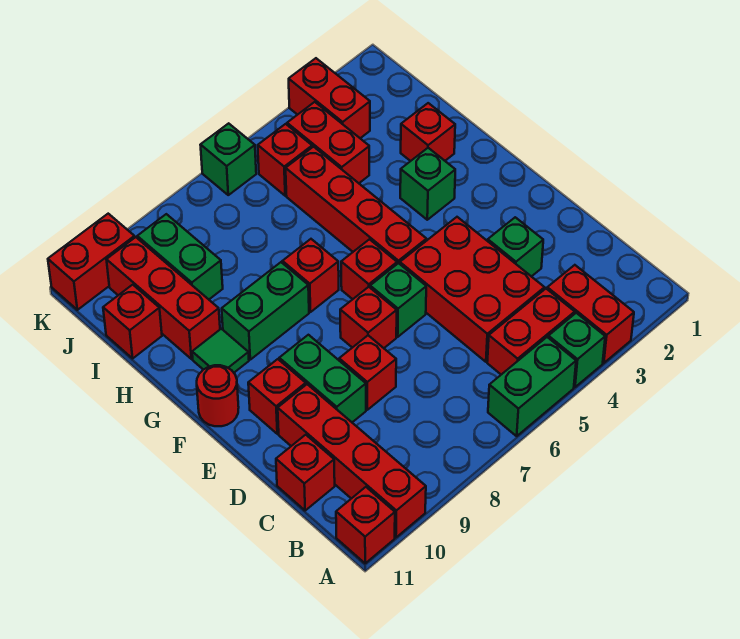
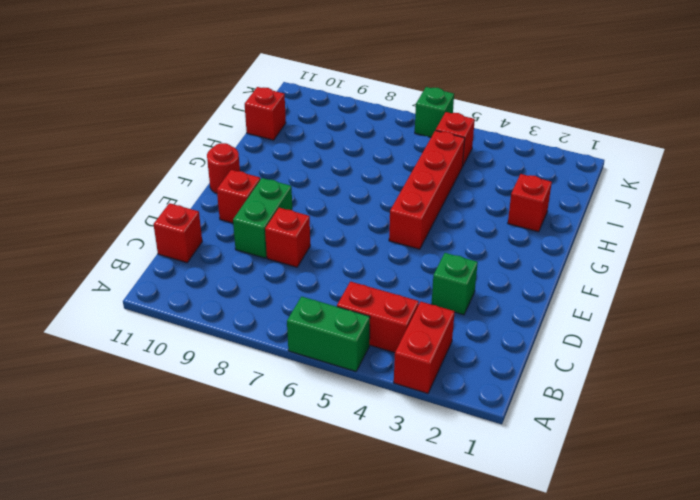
none -> green brick A4 level 1
none -> red brick A10:D10 level 1
none -> red brick A11 level 1
none -> red brick C4:E5 level 1

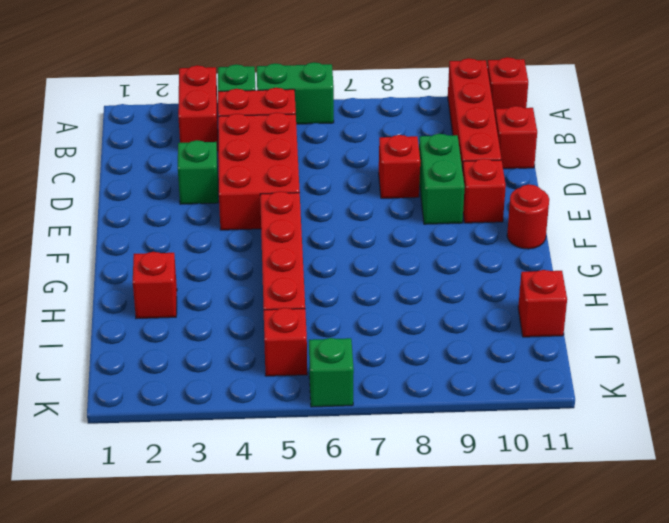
none -> green brick E6 level 1
none -> red brick E7 level 1
none -> red brick F6 level 1
none -> green brick G3 level 1

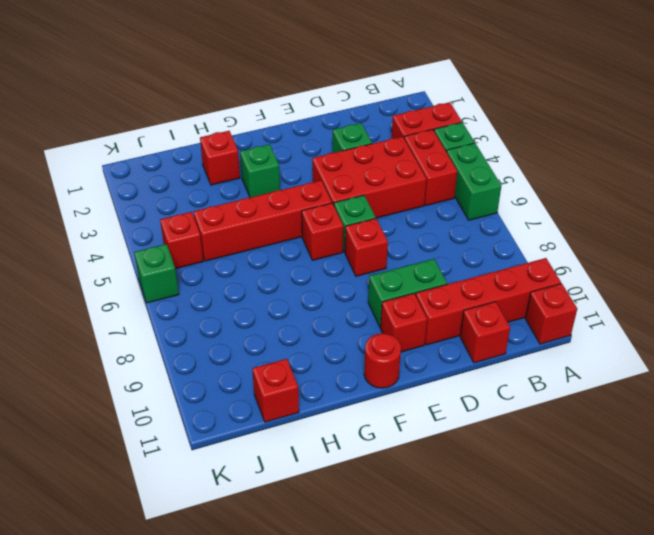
none -> red brick D8 level 1
none -> red brick G7 level 1
none -> green brick G8:G9 level 1
none -> green tile G10 level 1

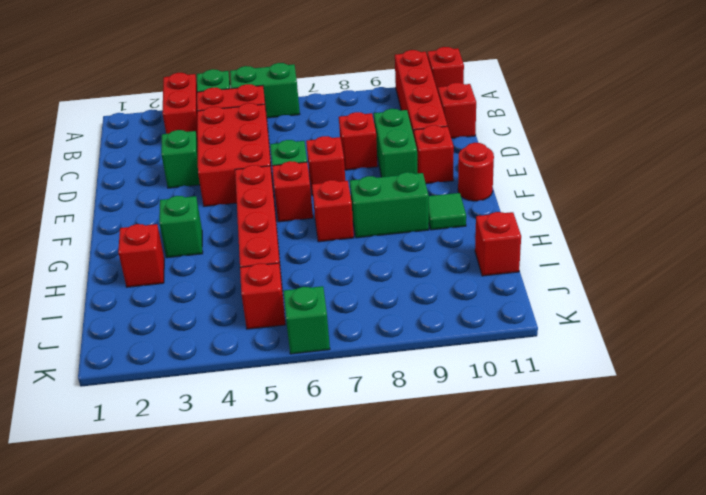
none -> red brick H10:J10 level 1
none -> red brick I4:J4 level 1
none -> green brick I9:J9 level 1
none -> red brick J3:K3 level 1

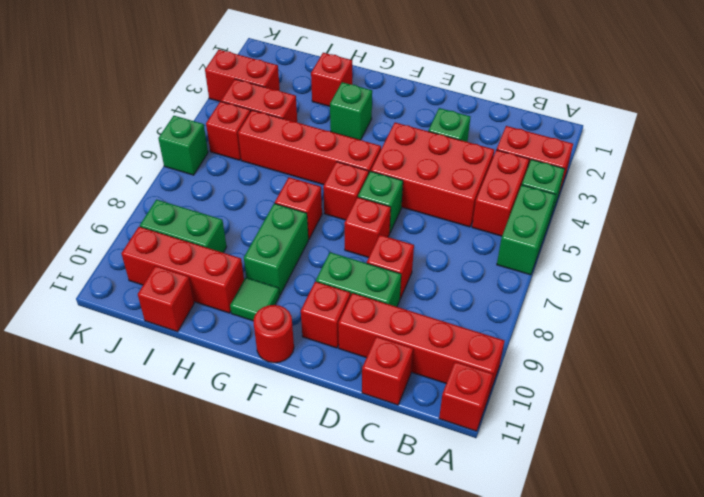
none -> red brick K10:K11 level 1

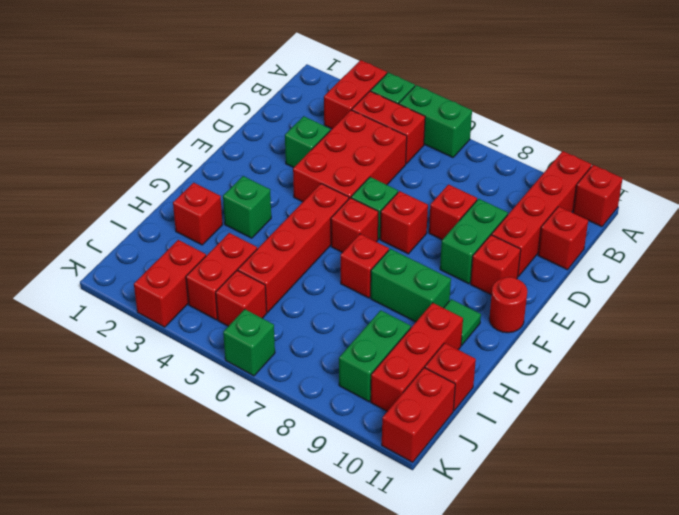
red brick J11:K11 level 1 -> red brick K10:K11 level 1

